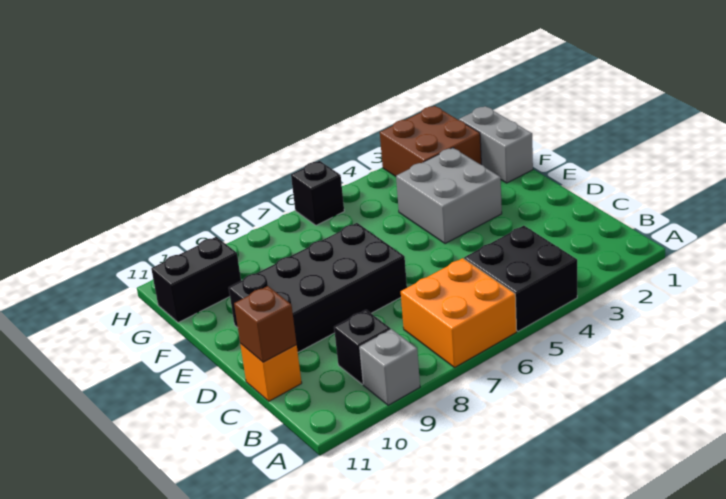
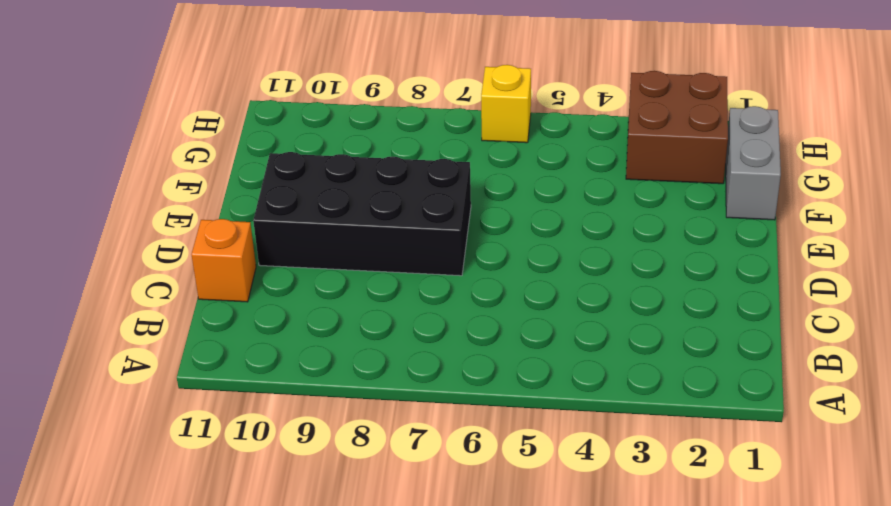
yellow brick H6 level 1 -> black brick H6 level 1
none -> black brick A4:B5 level 1
none -> orange brick A6:B7 level 1
none -> grey brick A9 level 1

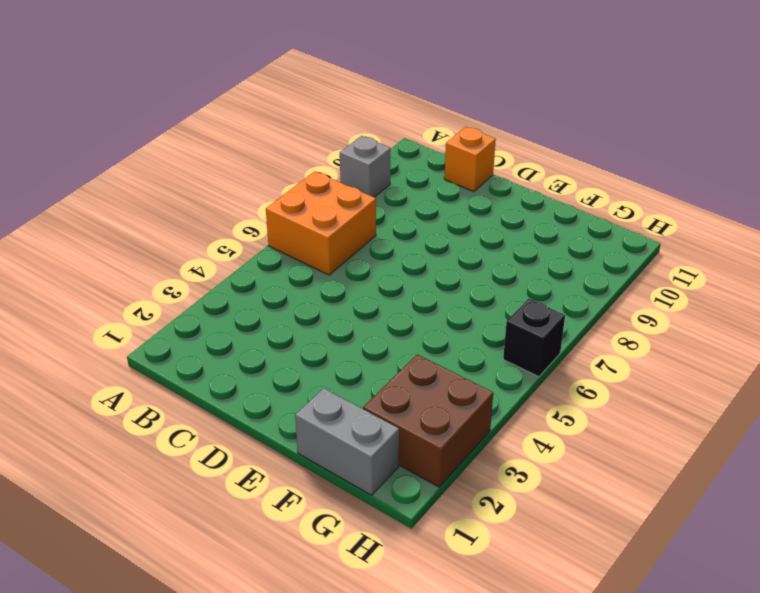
none -> black brick A4:B5 level 1
none -> black brick B9 level 1
none -> black brick D7:E10 level 1

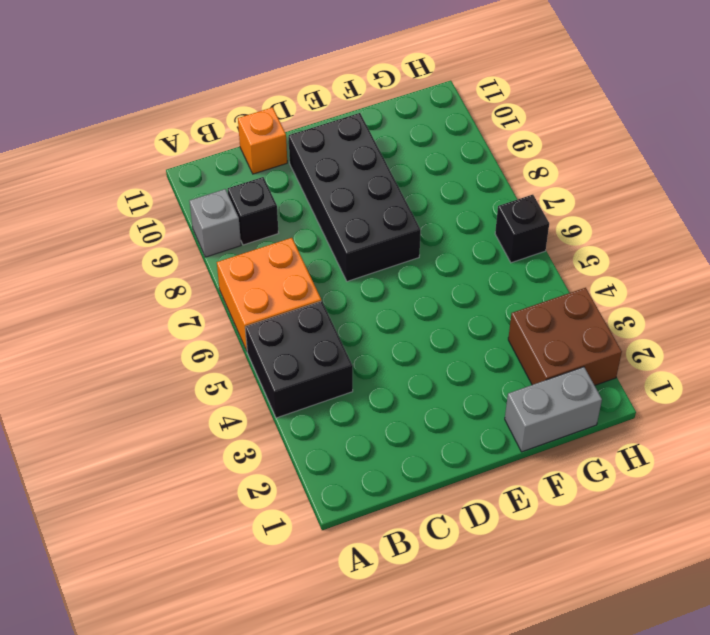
none -> grey brick E3:F4 level 1
none -> black brick G10:G11 level 1
none -> brown brick C11 level 2

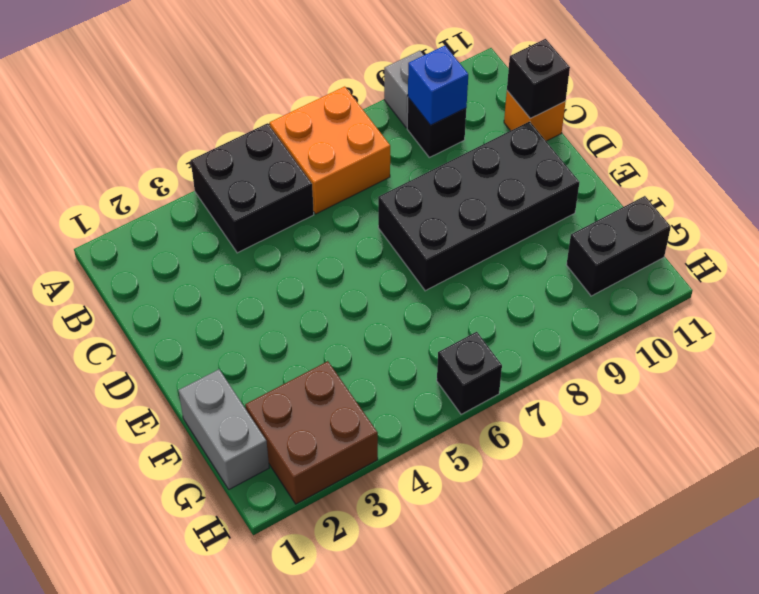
blue brick B9 level 2 -> none
black brick C11 level 2 -> brown brick C11 level 2
none -> grey brick E3:F4 level 1

